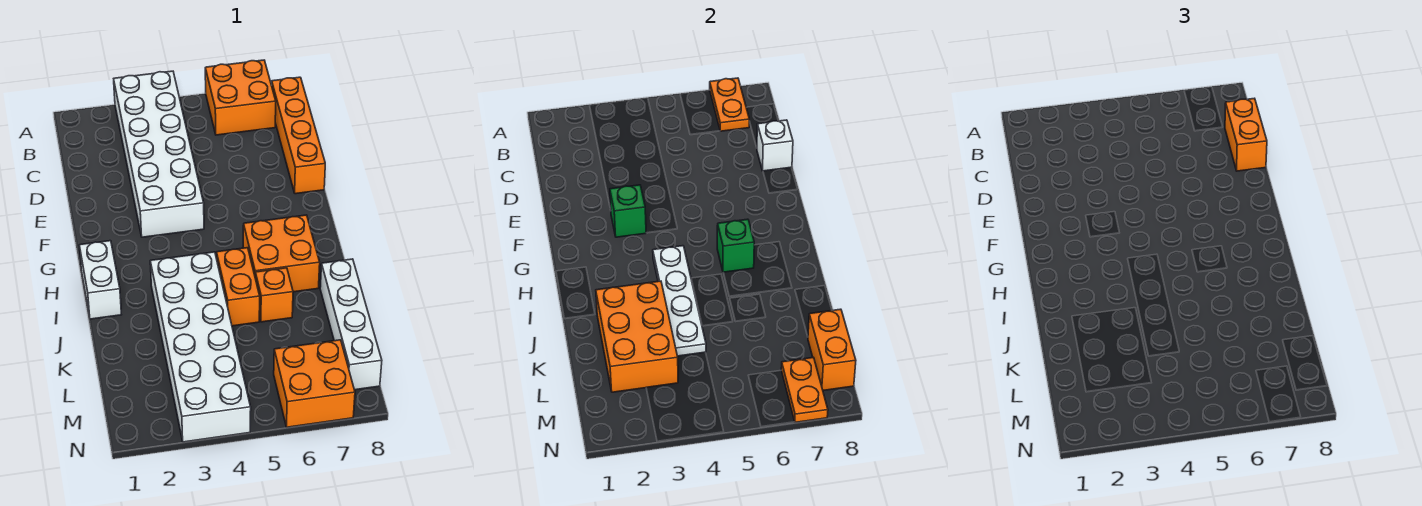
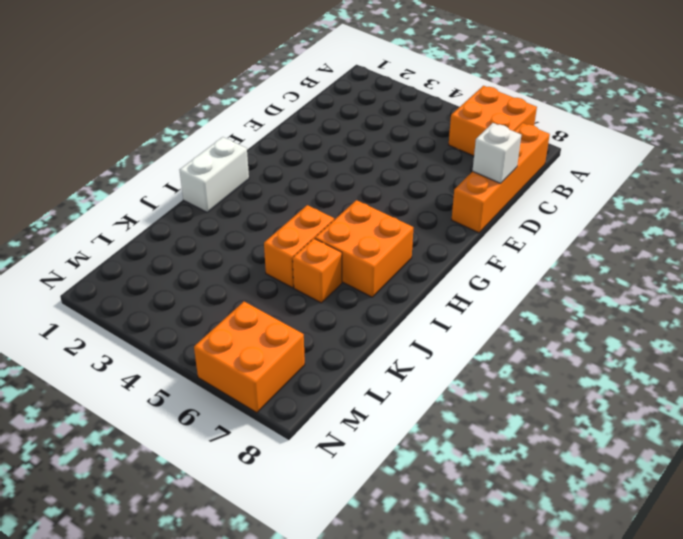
none -> white brick A3:F4 level 1
none -> white brick I3:N4 level 1
none -> white brick J8:M8 level 1

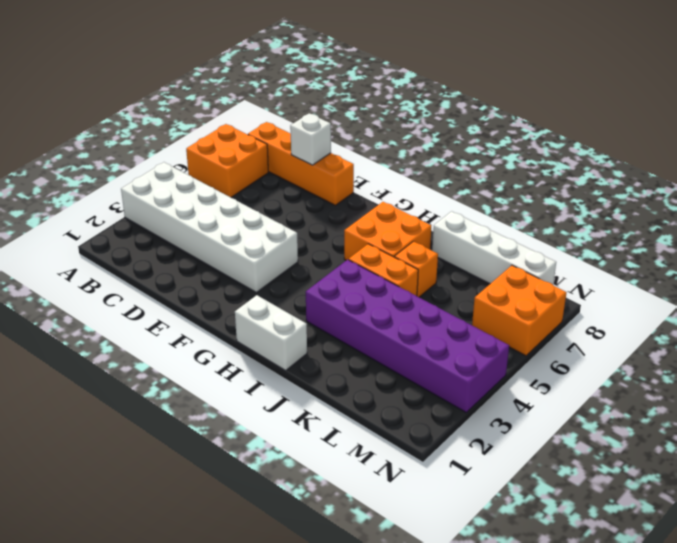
purple brick I3:N4 level 1 -> white brick I3:N4 level 1
none -> orange plate A7:B7 level 2
none -> green brick F3 level 2
none -> white plate H4:K4 level 2

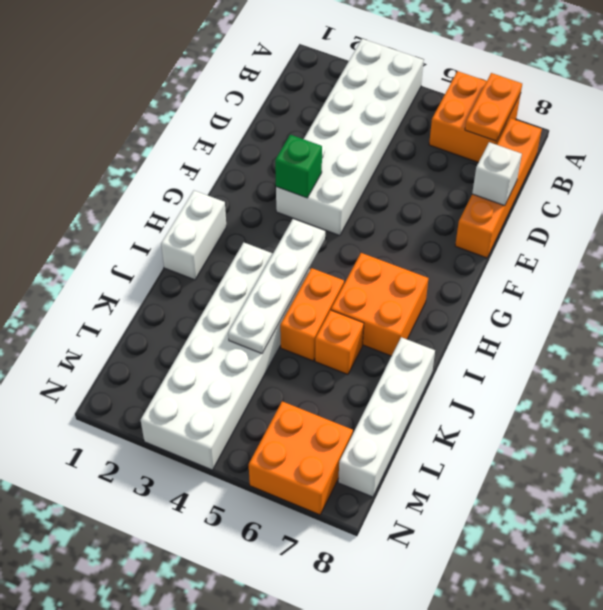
none -> green brick H6 level 2
none -> orange brick J2:L3 level 2
none -> orange brick L8:M8 level 2

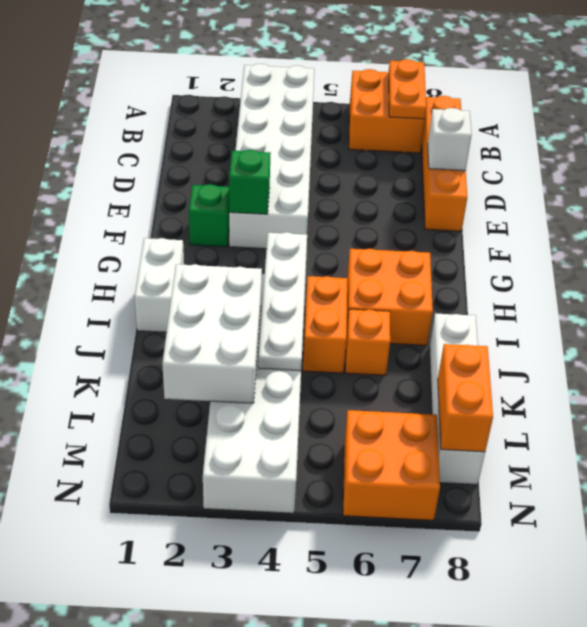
green brick F2 level 1 -> green brick H6 level 2
white brick J2:L3 level 2 -> orange brick J2:L3 level 2
none -> orange plate M7:N7 level 2
none -> orange brick C8:D8 level 3

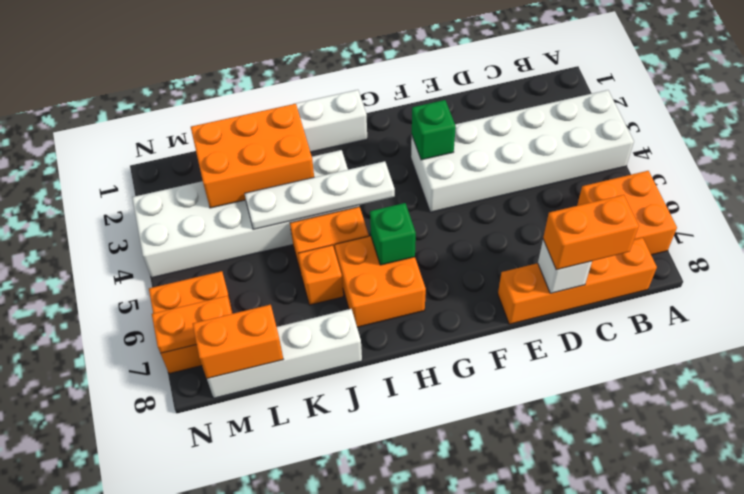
none -> orange plate A7:B7 level 2

